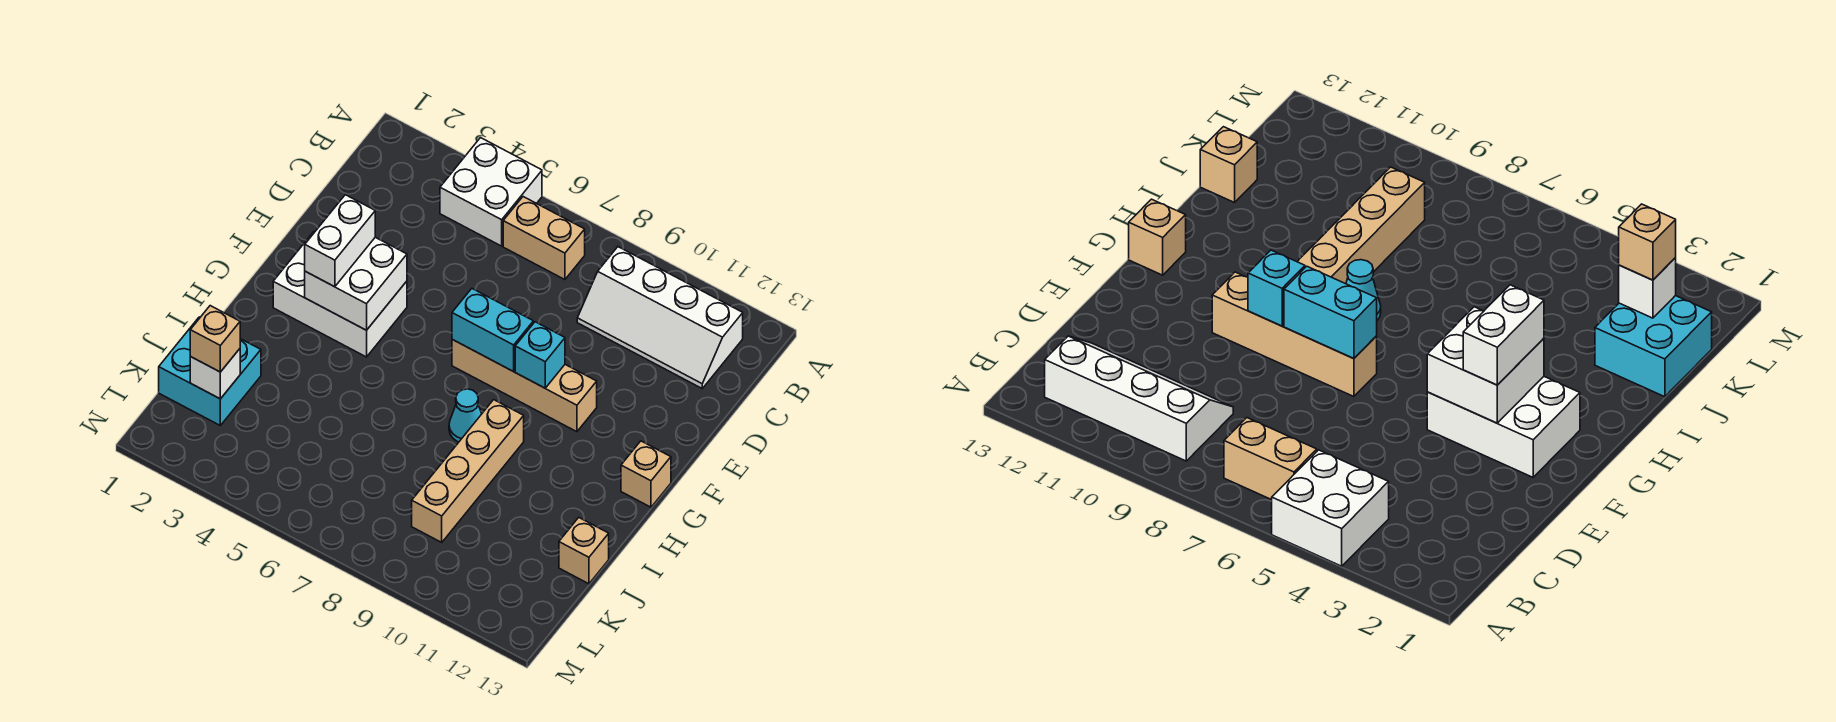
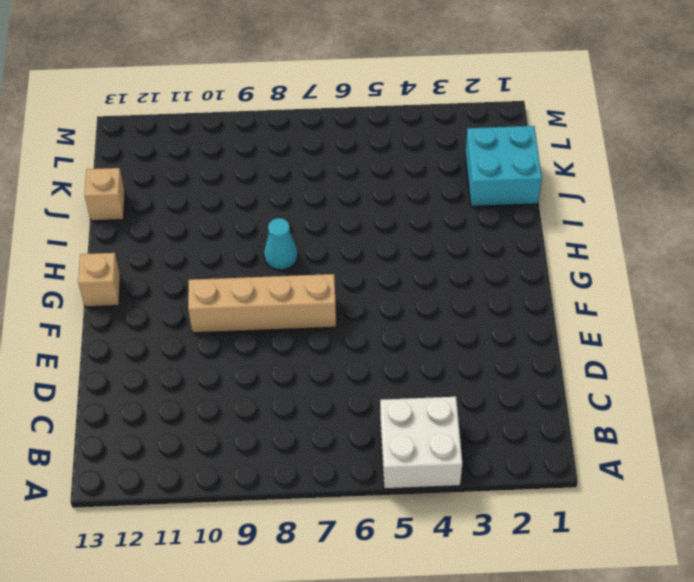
none -> tan brick B6:B7 level 1
none -> white slope B9:C12 level 1 top B
none -> white brick F2:G4 level 1

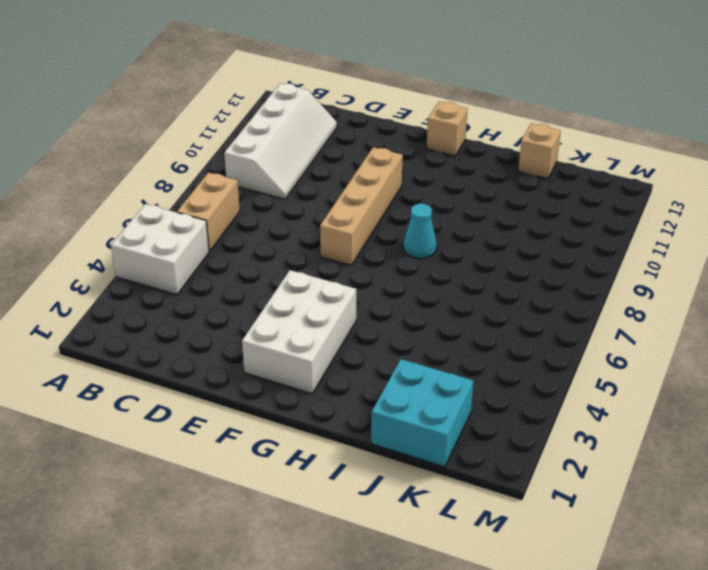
none -> tan brick H9:K9 level 1
none -> white brick F3:G4 level 2
none -> cyan brick F7:F8 level 2

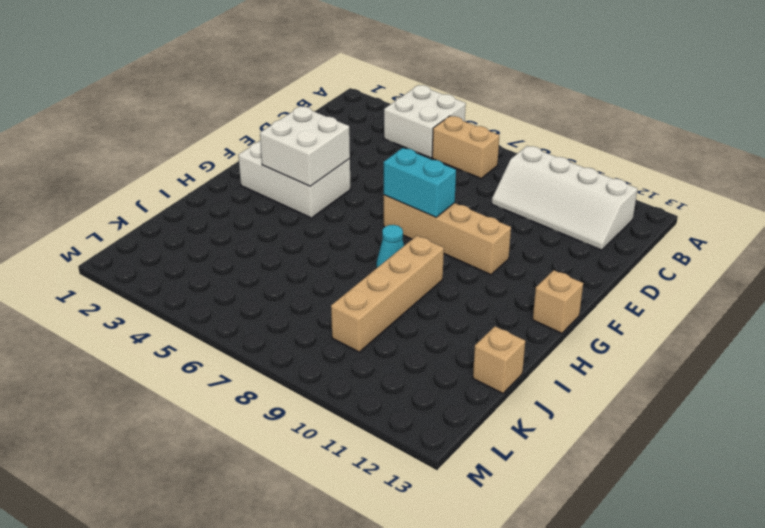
none -> cyan brick J1:K2 level 1
none -> cyan brick F9 level 2
none -> white brick K2 level 2

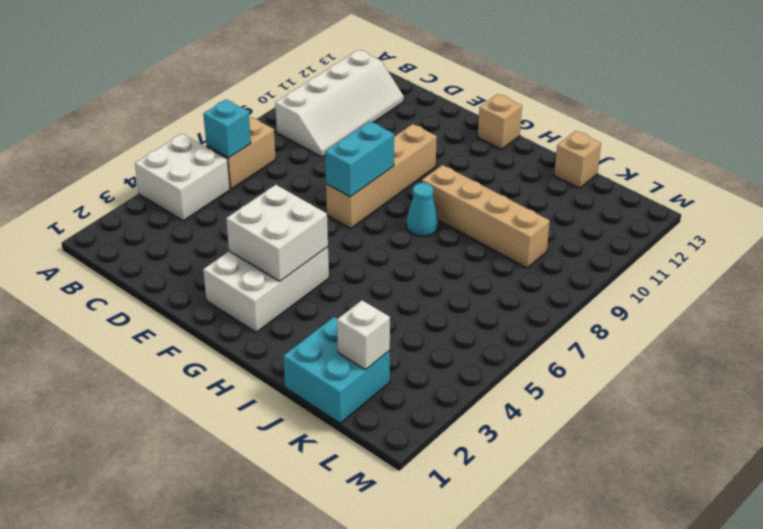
cyan brick B6 level 2 -> cyan brick F9 level 2
none -> white brick F3:G3 level 3
none -> tan brick K2 level 3

